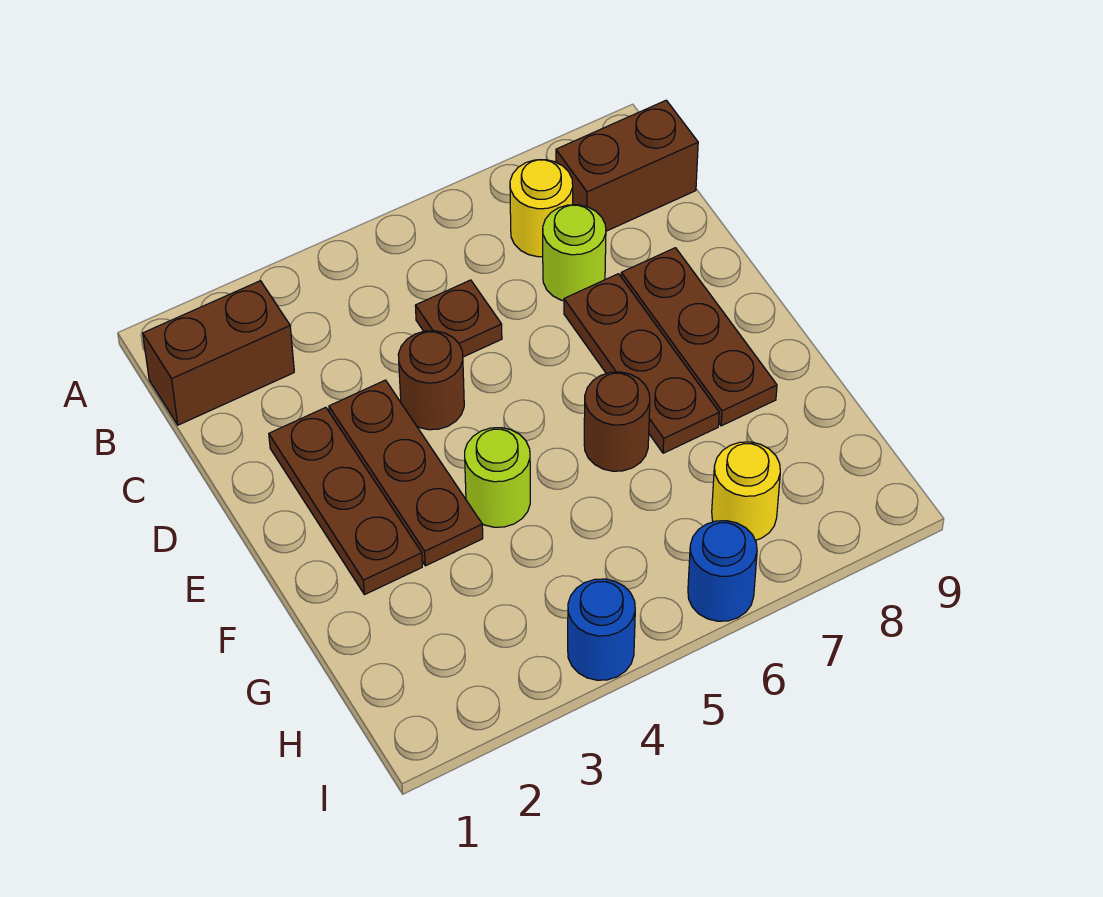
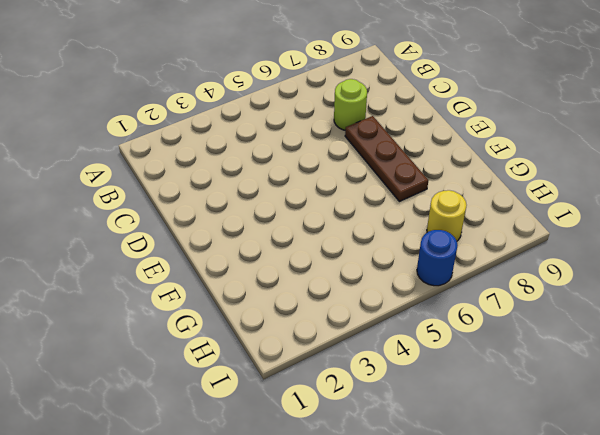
none -> brown brick B1:B2 level 1
none -> yellow round brick B7 level 1
none -> brown brick B8:B9 level 1

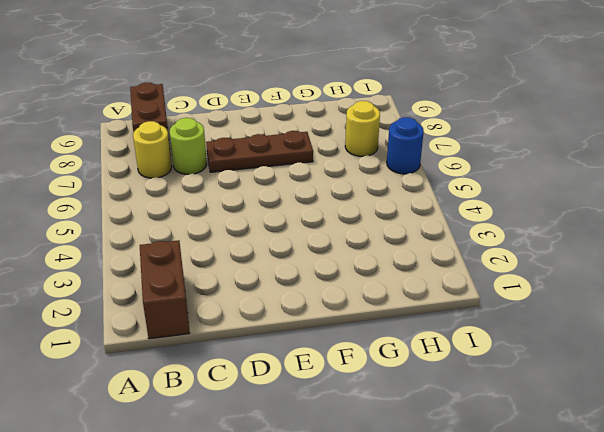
none -> brown plate C5 level 1
none -> brown plate D2:F2 level 1
none -> brown plate D3:F3 level 1

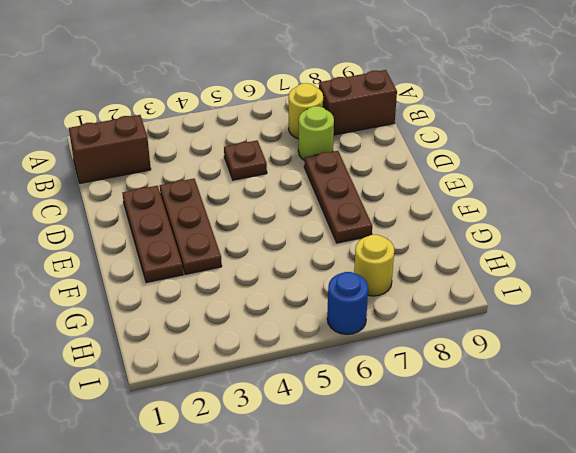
none -> brown round brick D4 level 1
none -> brown plate D8:F8 level 1
none -> lime round brick F4 level 1

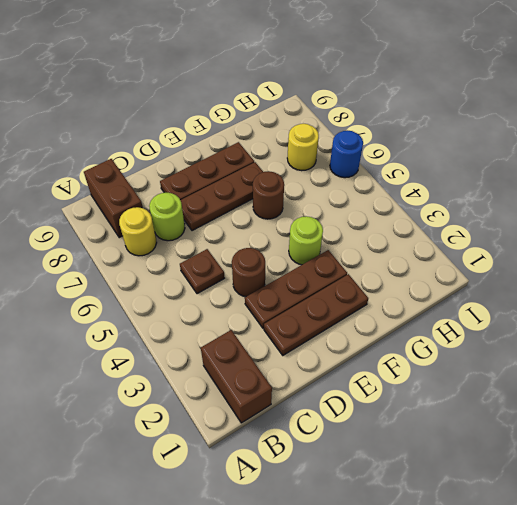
none -> blue round brick I4 level 1

